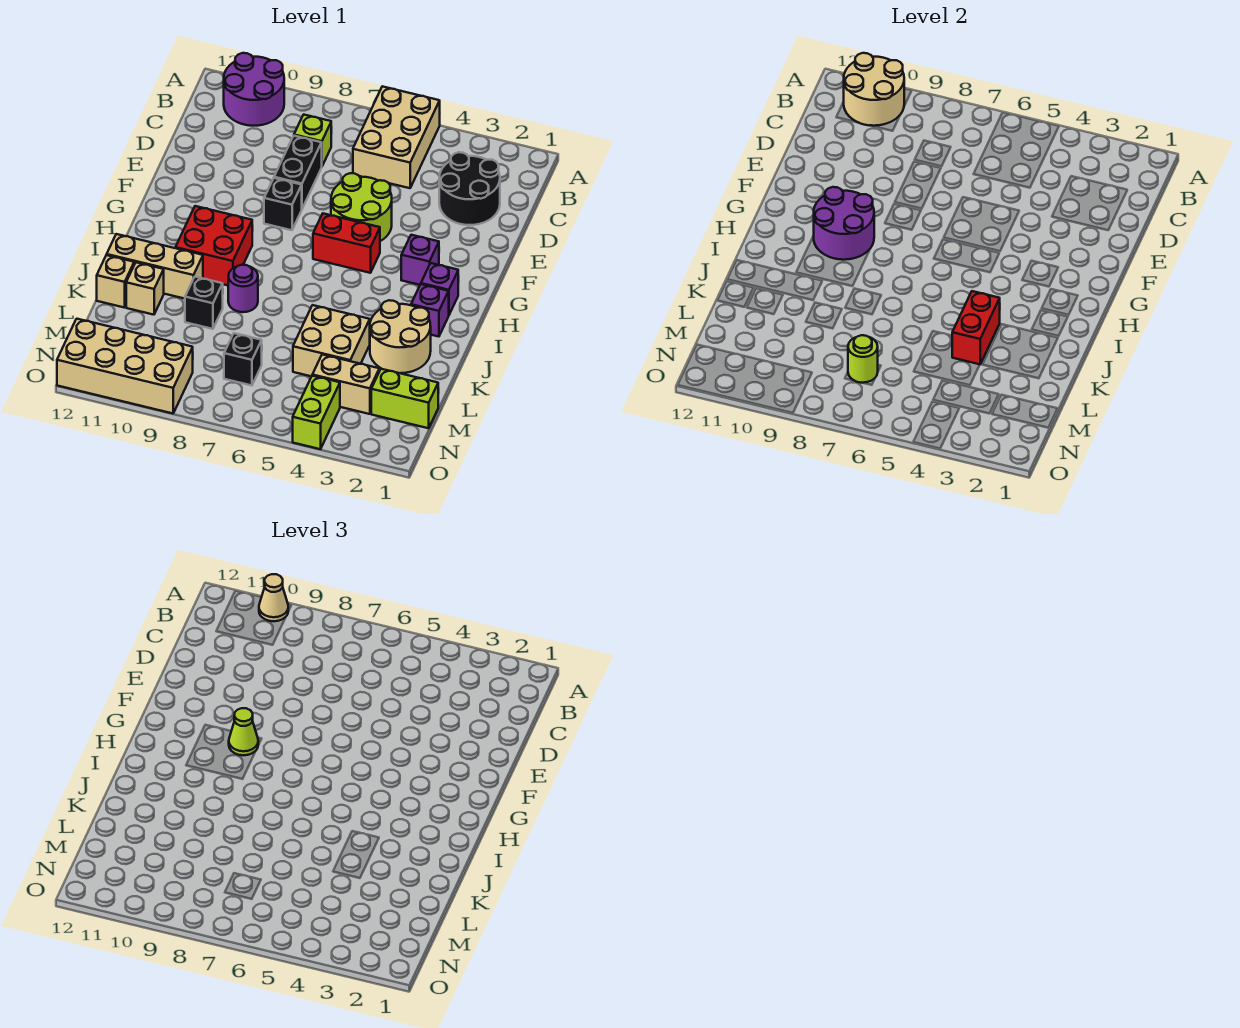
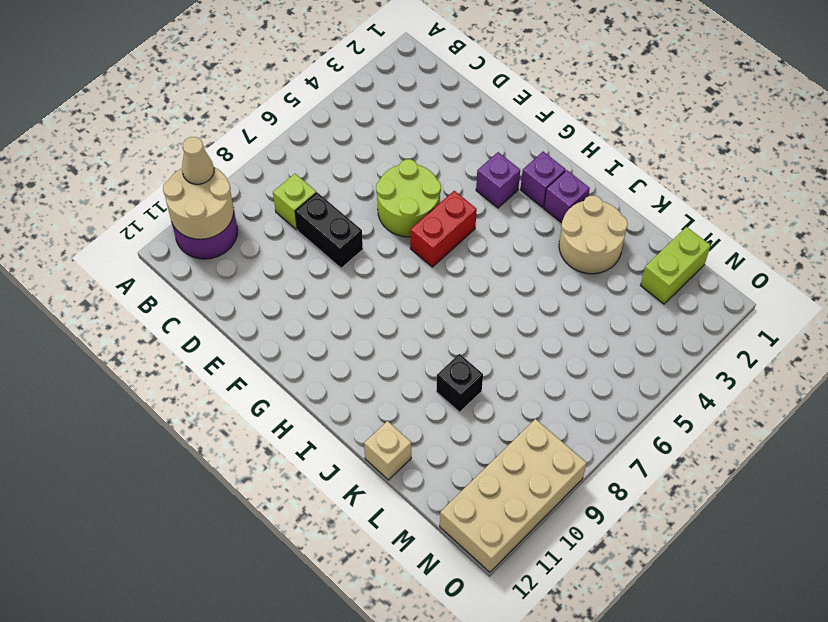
none -> tan brick A5:C6 level 1
none -> black round brick C2:D3 level 1
none -> black brick F8 level 1
none -> red brick H9:I10 level 1

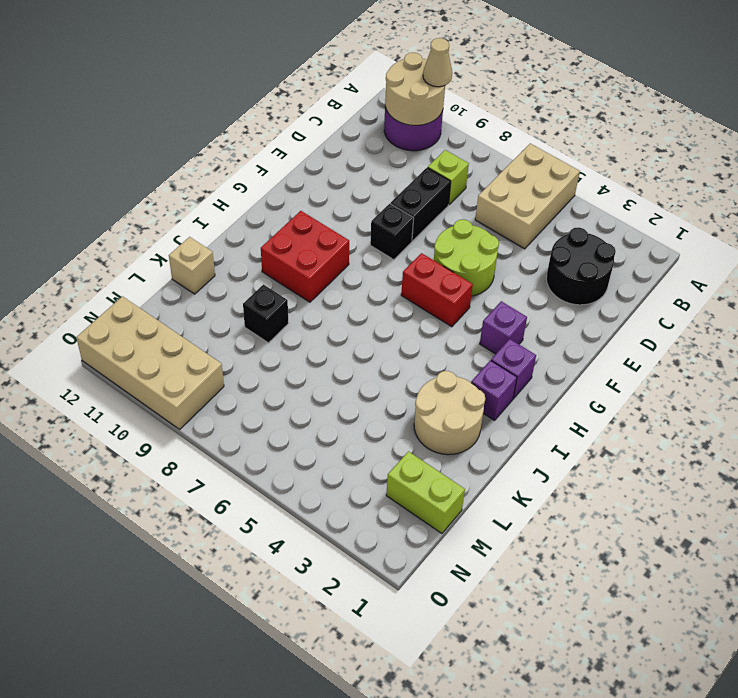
none -> purple round brick J8 level 1
none -> tan brick J10:J12 level 1
none -> tan brick K4:L5 level 1
none -> tan brick K11 level 1

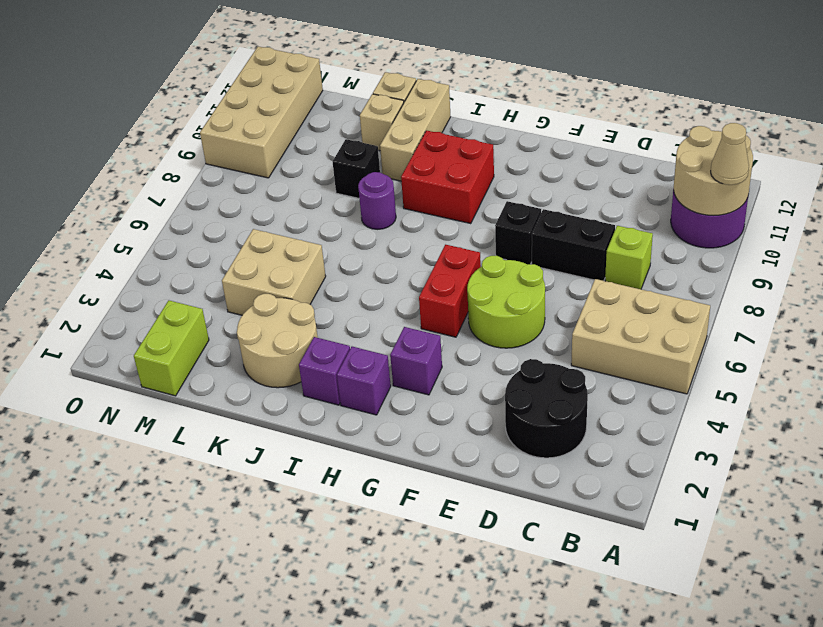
none -> tan brick M3:M4 level 1
none -> black brick M7 level 1
none -> lime brick N4:O4 level 1
none -> purple round brick G9:H10 level 2

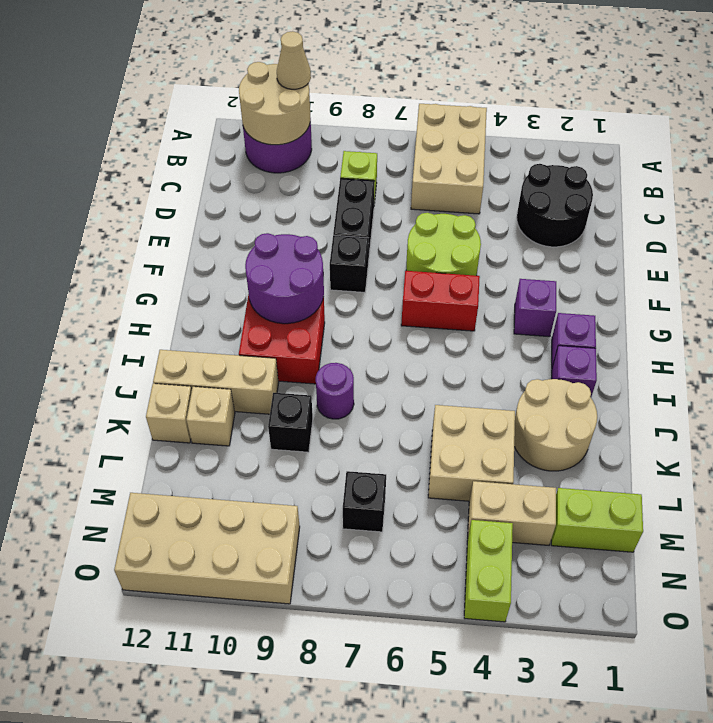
none -> red brick J4:K4 level 2
none -> lime round brick M7 level 2
none -> lime cone G9 level 3

